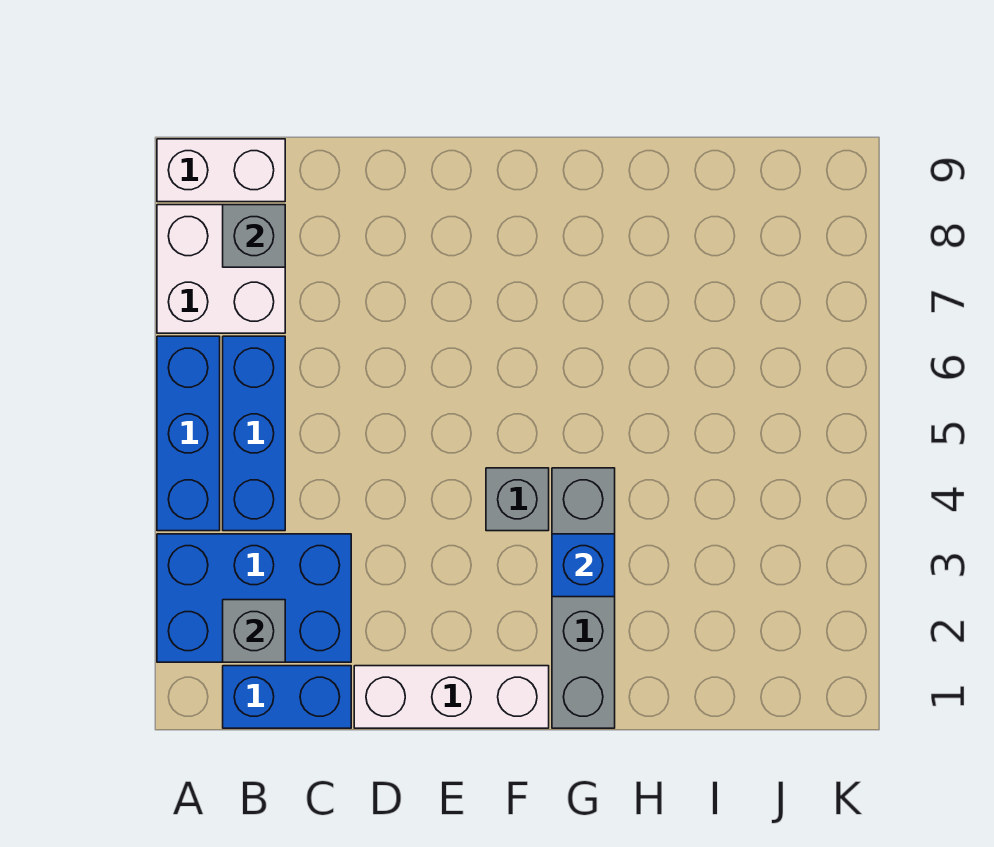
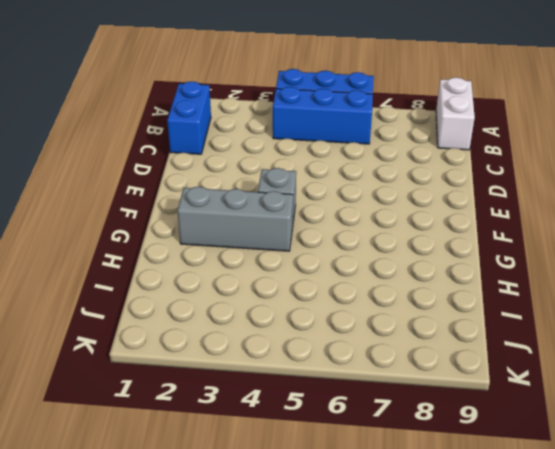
grey brick G2:G4 level 1 -> grey brick G1:G4 level 1
none -> blue brick A2:C3 level 1
none -> white brick A7:B8 level 1
none -> white brick D1:F1 level 1

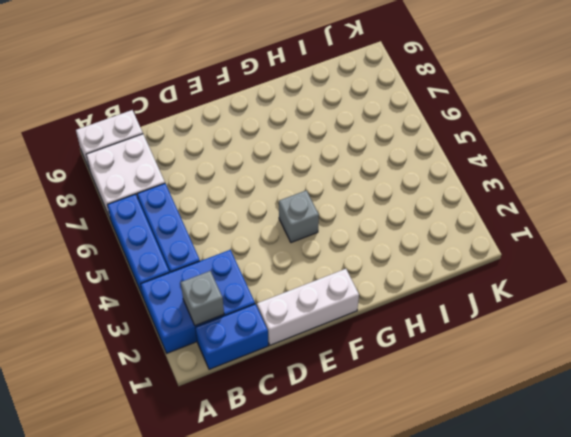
none -> grey brick G1:G4 level 1
none -> grey brick B8 level 2
none -> blue brick G3 level 2

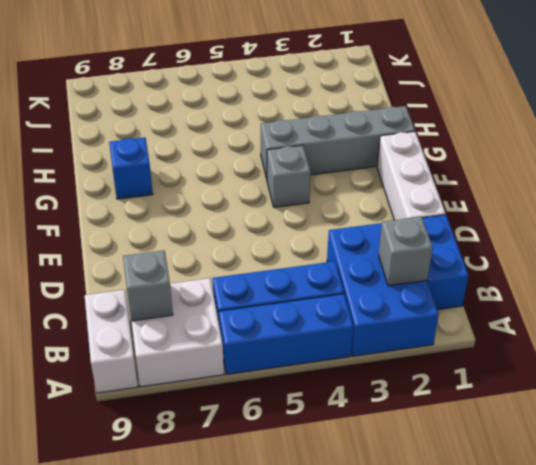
blue brick G8 level 1 -> blue brick G3 level 2

